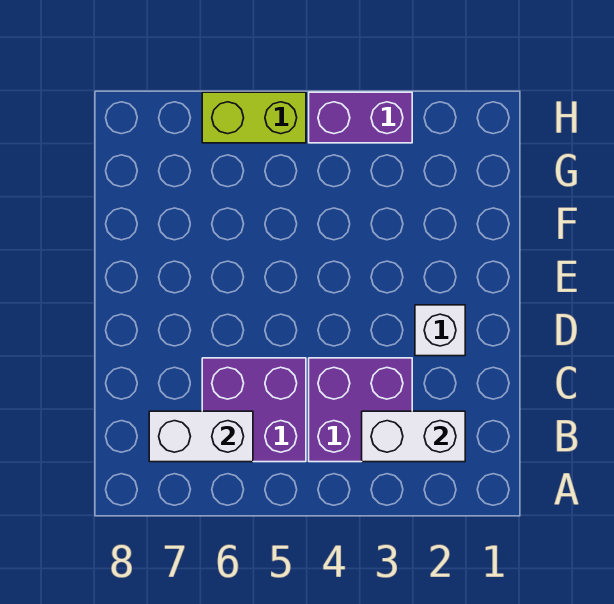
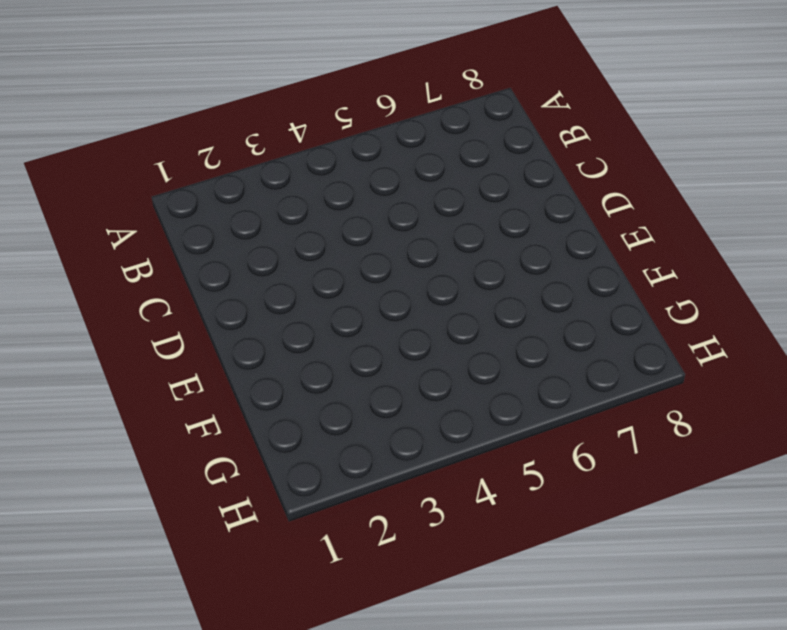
none -> purple brick B3:C4 level 1
none -> purple brick B5:C6 level 1

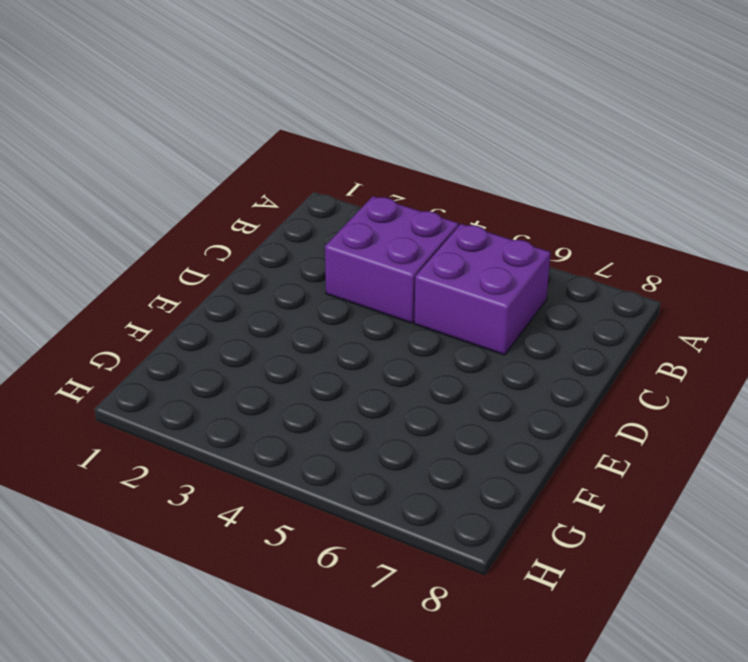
none -> white brick D2 level 1
none -> purple brick H3:H4 level 1

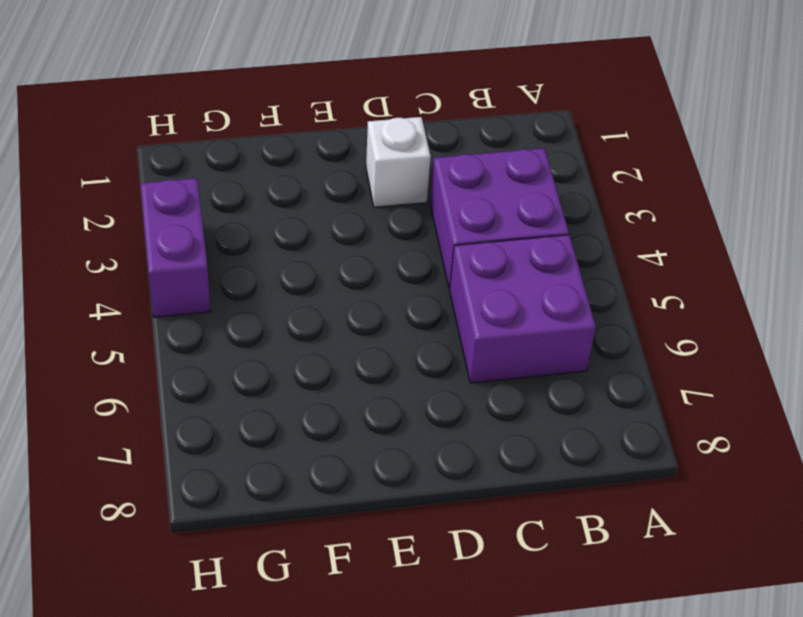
none -> lime brick H5:H6 level 1
none -> white brick B2:B3 level 2

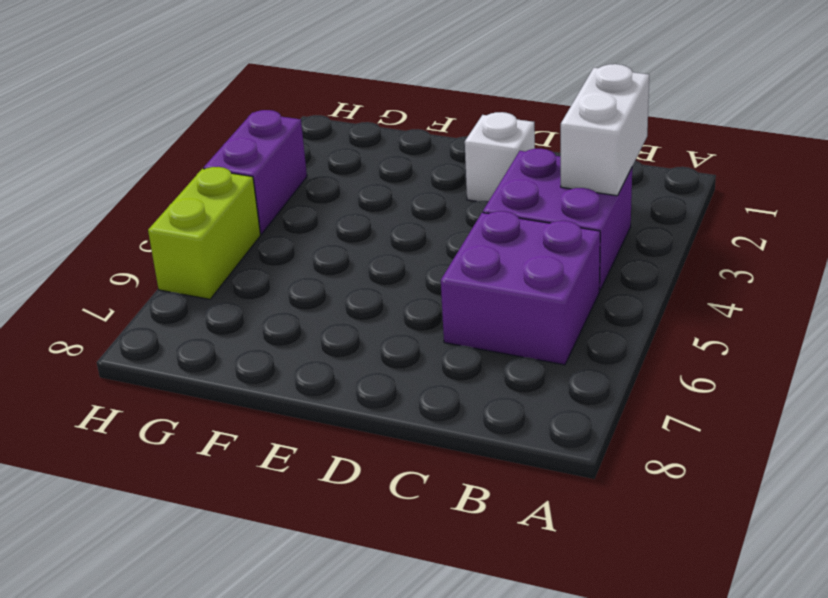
none -> white brick B6:B7 level 2

